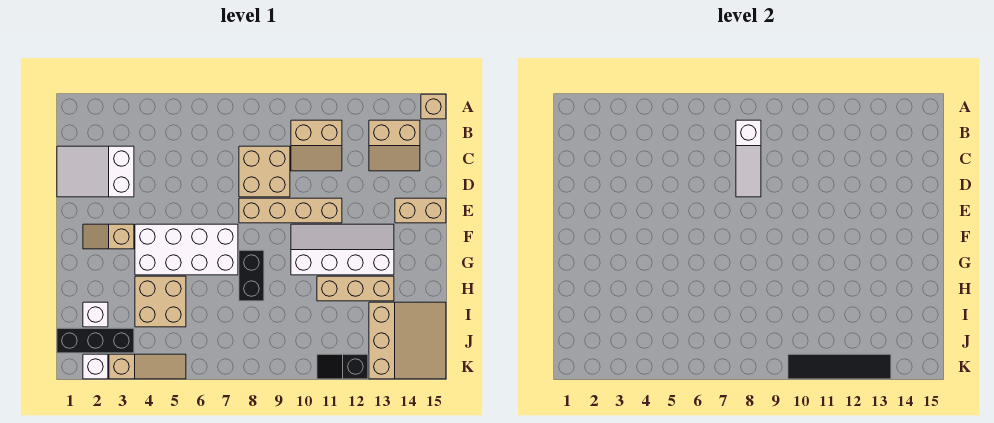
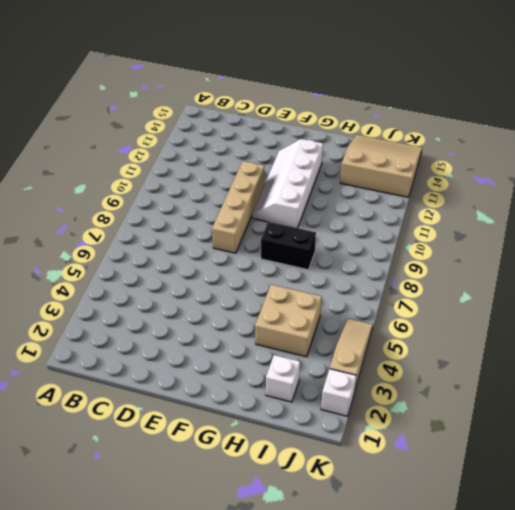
none -> tan brick A15 level 1
none -> tan slope B10:C11 level 1 top B
none -> tan slope B13:C14 level 1 top B

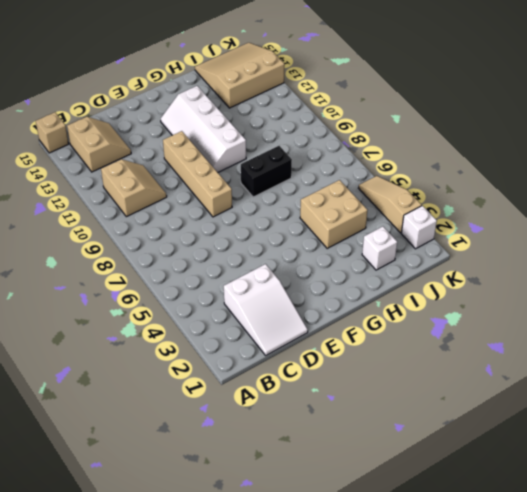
none -> tan brick C8:D9 level 1
none -> tan brick E14:E15 level 1
none -> tan slope F2:F3 level 1 top 3

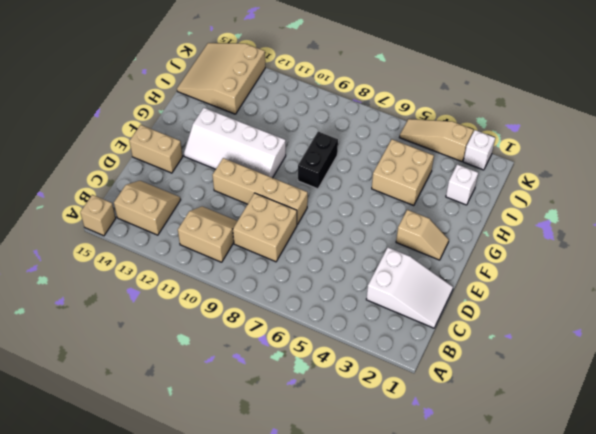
none -> white brick F4:G7 level 1
none -> tan brick H11:H13 level 1
none -> black brick J1:J3 level 1

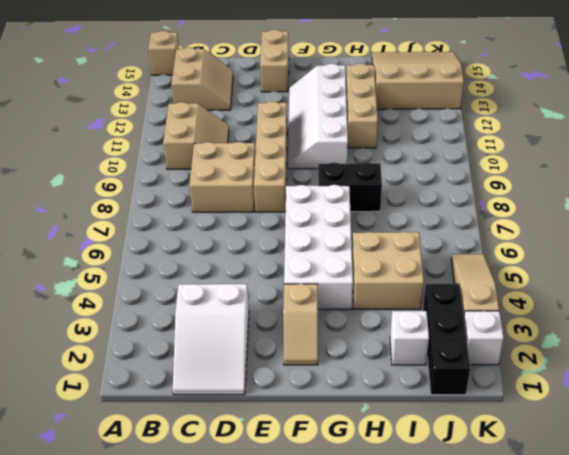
none -> black slope K11:K12 level 1 top 12
none -> white slope B8:D8 level 2 top B
none -> black tile K10:K13 level 2

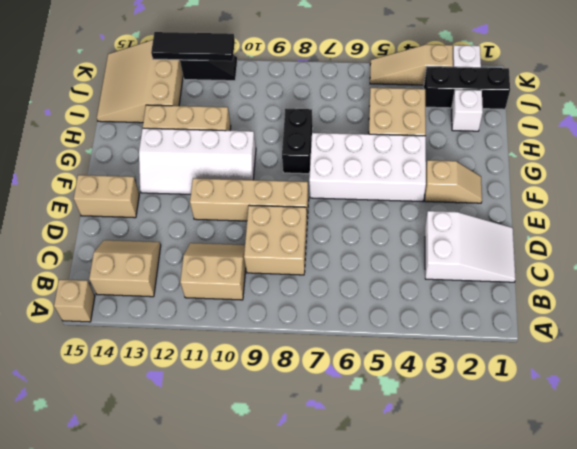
black tile K11:K13 level 2 -> black tile K10:K13 level 2
none -> white slope B8:D8 level 2 top B

